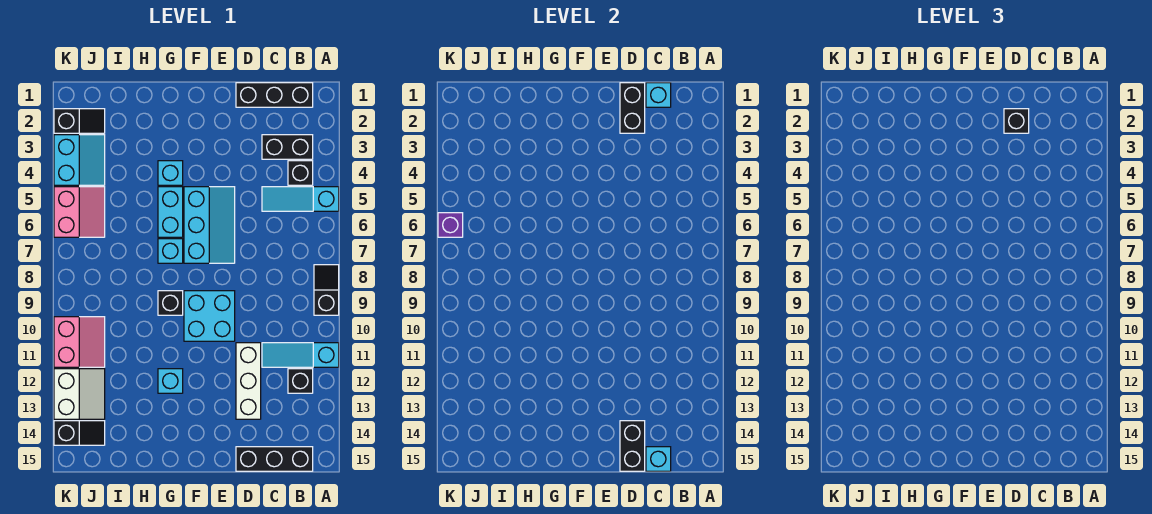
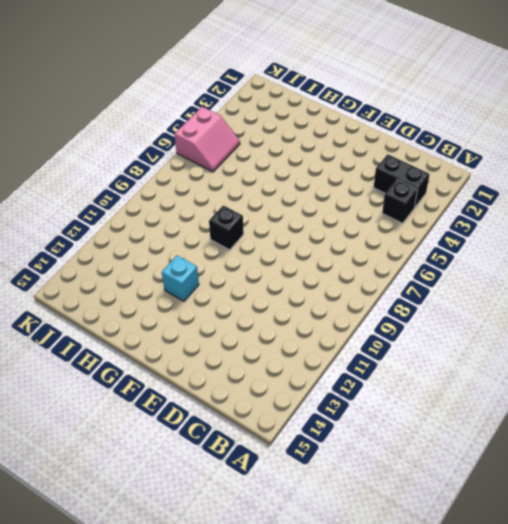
none -> cyan slope A5:C5 level 1 top A
none -> black slope A8:A9 level 1 top 9
none -> cyan slope A11:C11 level 1 top A

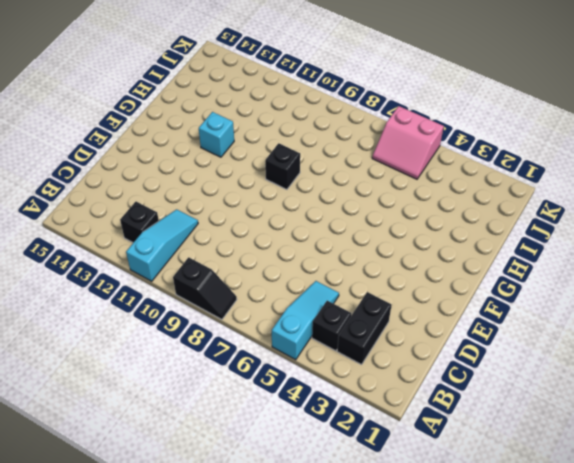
none -> black brick B1:D1 level 1
none -> black brick B15:D15 level 1
none -> white brick D11:D13 level 1

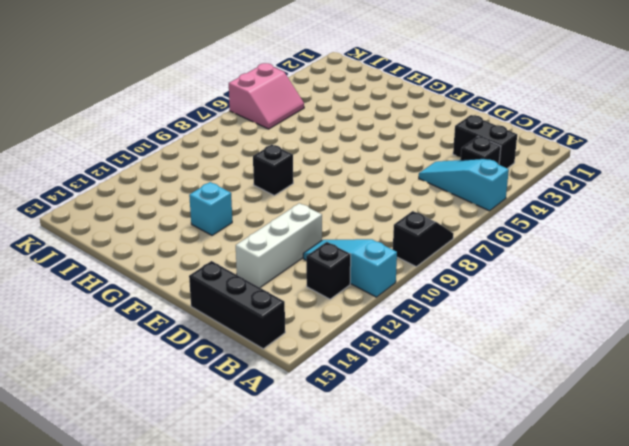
none -> black brick B1:D1 level 1
none -> cyan slope E5:F7 level 1 top F
none -> cyan brick E9:F10 level 1

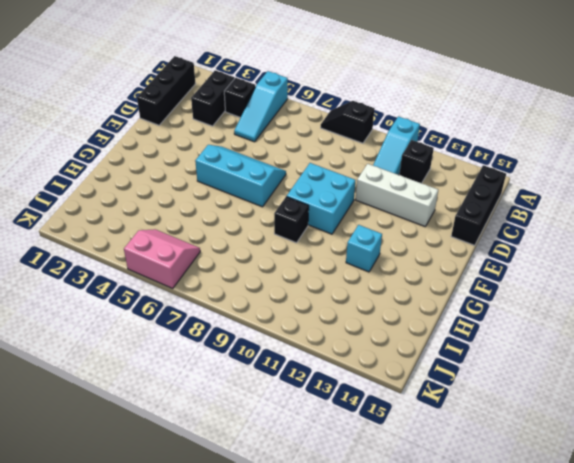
none -> cyan brick G4 level 1
none -> cyan brick G5:G6 level 1
none -> cyan brick G7 level 1

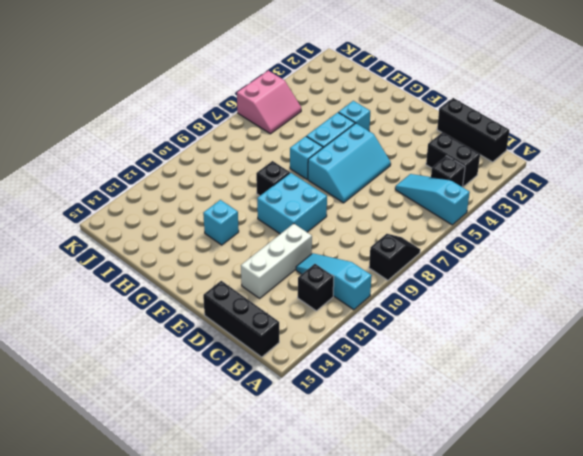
none -> black slope J2:K2 level 1 top K
none -> cyan slope J3:K4 level 1 top K
none -> pink slope J10:K11 level 1 top K

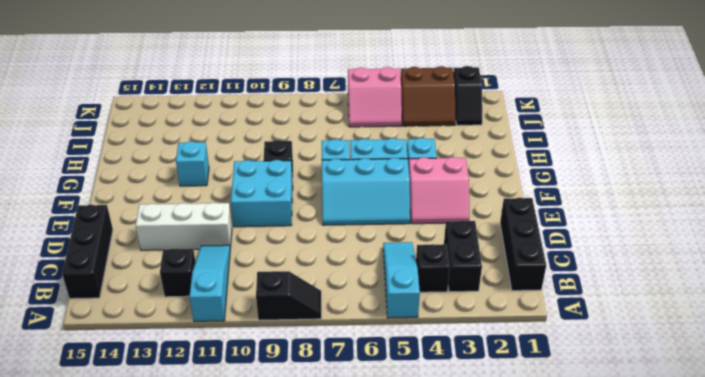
pink slope E3:F4 level 1 top F -> pink slope J10:K11 level 1 top K
brown slope J3:K4 level 1 top K -> cyan slope J3:K4 level 1 top K
none -> white slope J12:K13 level 1 top K
none -> black slope J14:K14 level 1 top K
none -> cyan brick C1 level 2

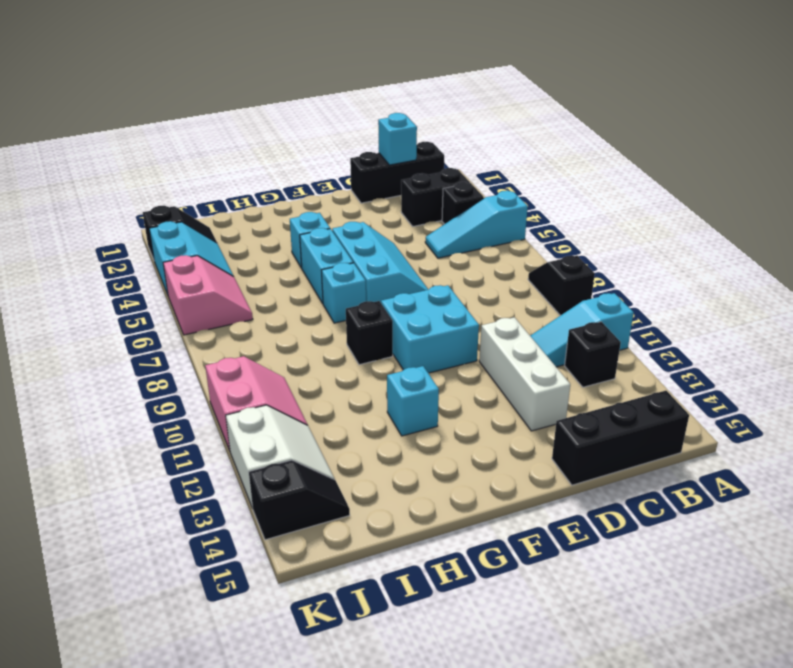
none -> cyan brick C15 level 2
none -> black brick D1:D2 level 2
none -> black brick D14:D15 level 2

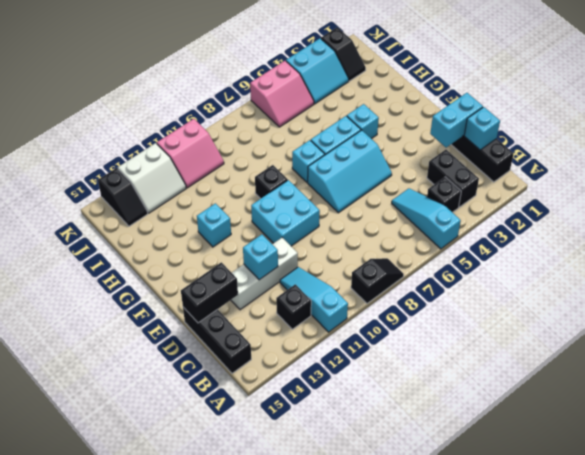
cyan brick D1:D2 level 2 -> black brick D1:D2 level 2
cyan brick D12 level 2 -> cyan brick C15 level 2
none -> purple brick K6 level 2
none -> black brick D2 level 3

